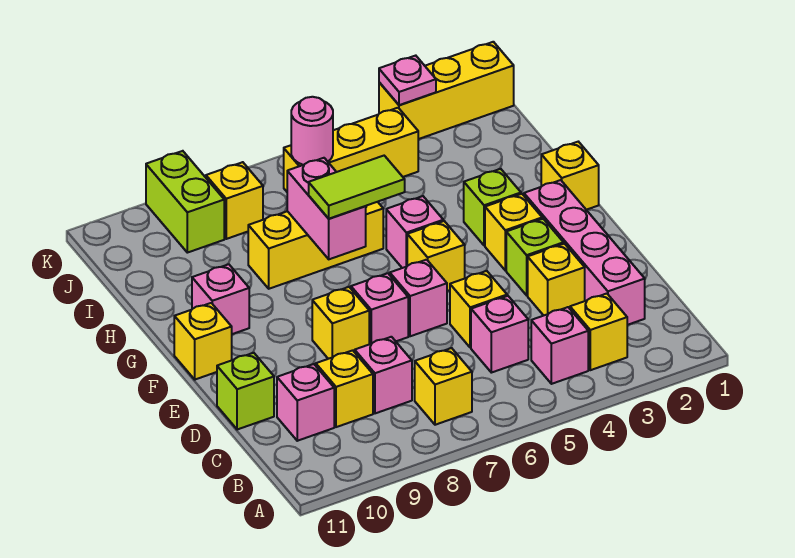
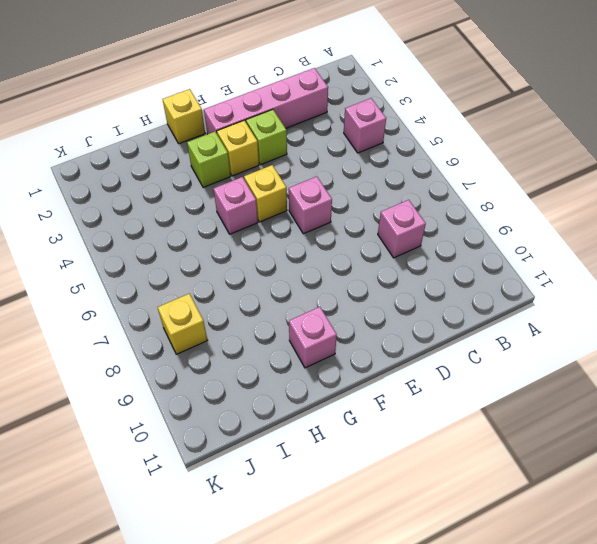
none -> yellow brick B3 level 1
none -> yellow brick B7 level 1
none -> pink brick C5 level 1
none -> yellow brick C9 level 1

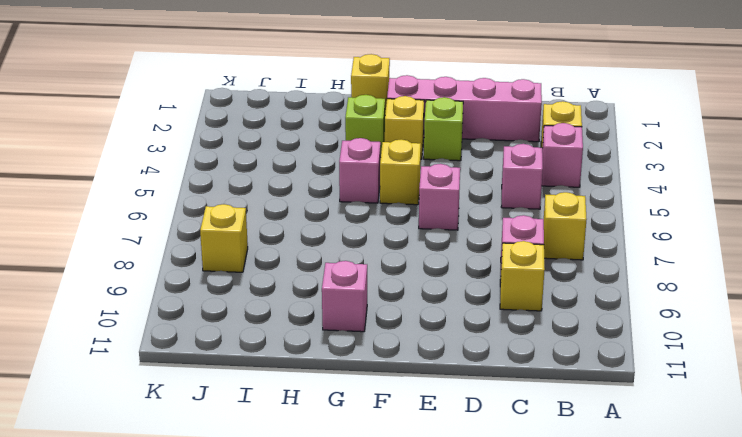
none -> pink brick C10 level 1
none -> yellow brick D3 level 1
none -> yellow brick D5 level 1
none -> lime brick D11 level 1

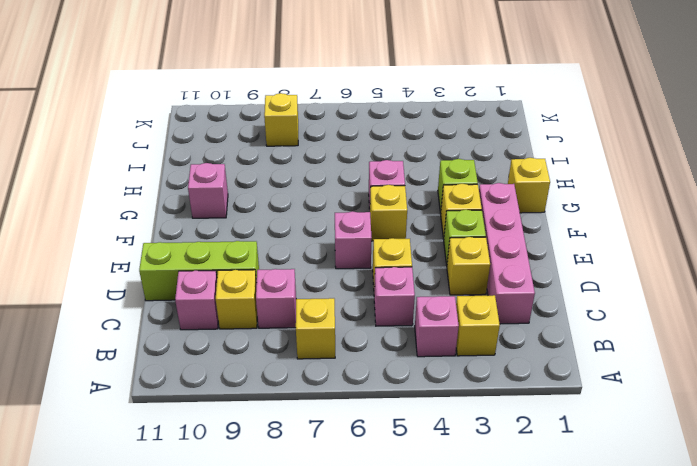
lime brick D9:D11 level 1 -> lime brick D11 level 1
none -> pink brick E7 level 1
none -> yellow brick E8 level 1
none -> yellow brick F11 level 1
none -> yellow brick H6:H8 level 1

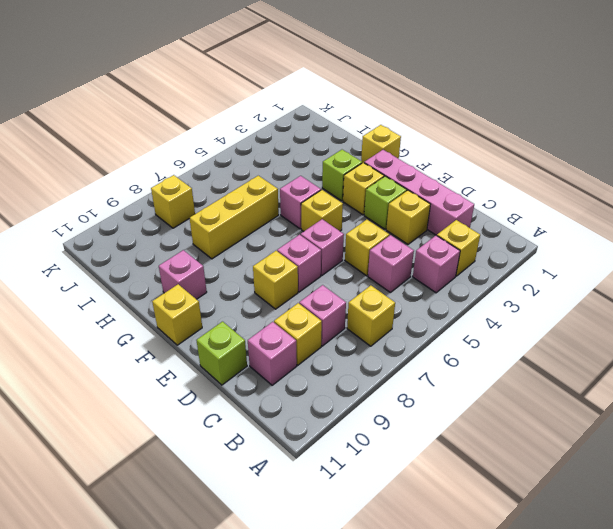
none -> yellow brick J4:J6 level 1
none -> lime brick J9:K9 level 1
none -> yellow brick K1:K3 level 1
none -> pink brick G7:H7 level 2

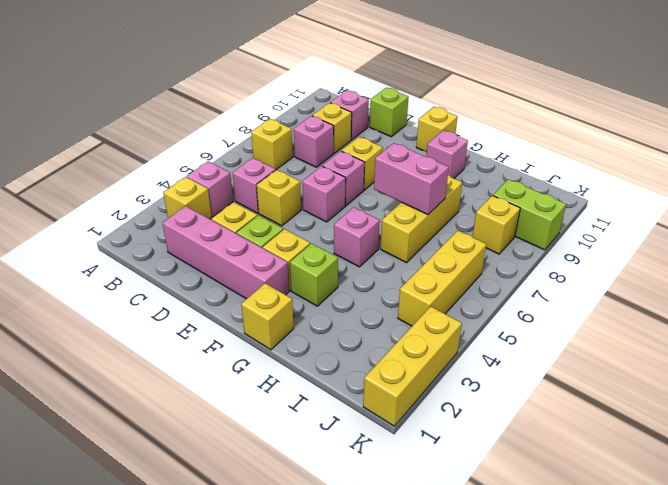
none -> yellow brick F5 level 1
none -> pink round brick J6 level 2
none -> pink plate K3 level 2
none -> lime tile G6:G7 level 3

